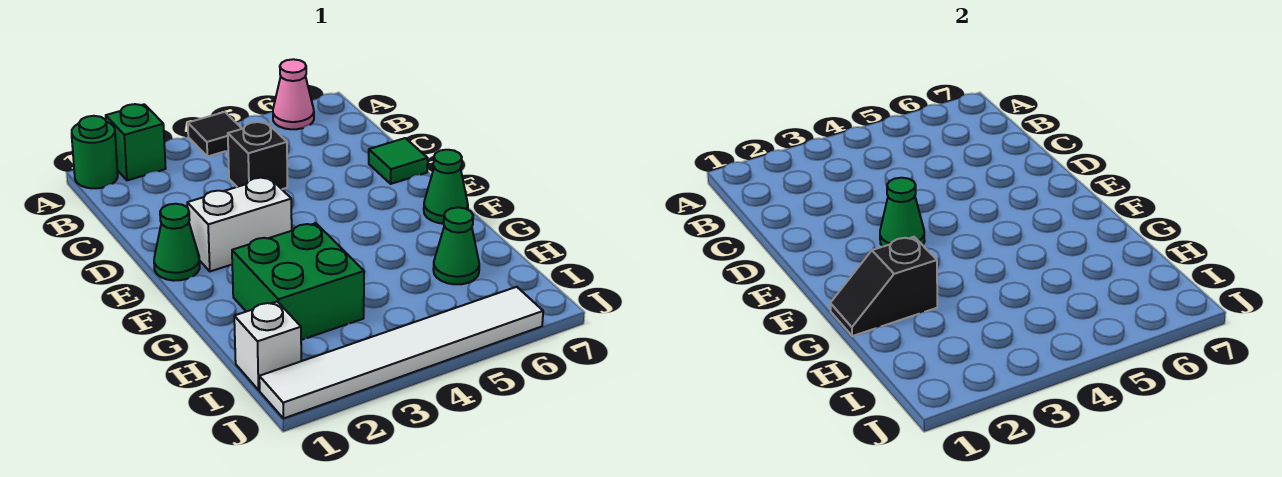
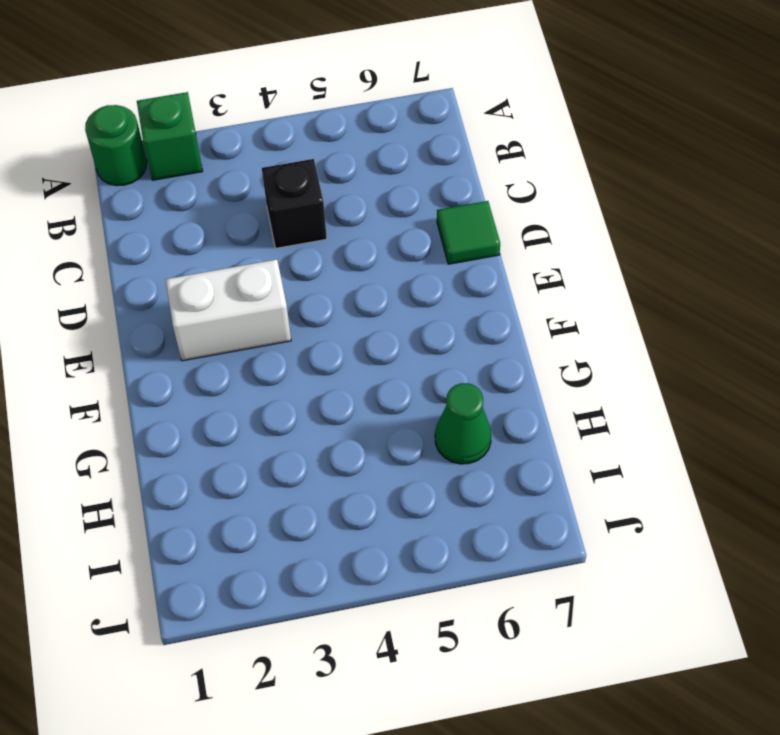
none -> black tile A4 level 1
none -> pink cone A6 level 1
none -> green cone E1 level 1

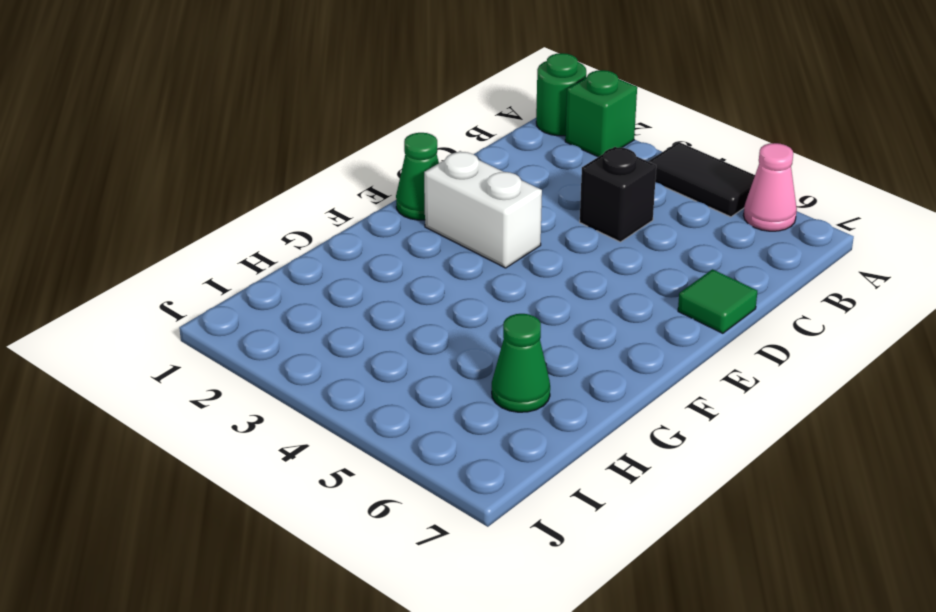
black tile A4:A5 level 1 -> black tile A4 level 1
none -> green cone F7 level 1
none -> green brick G2:H3 level 1
none -> white brick I1 level 1

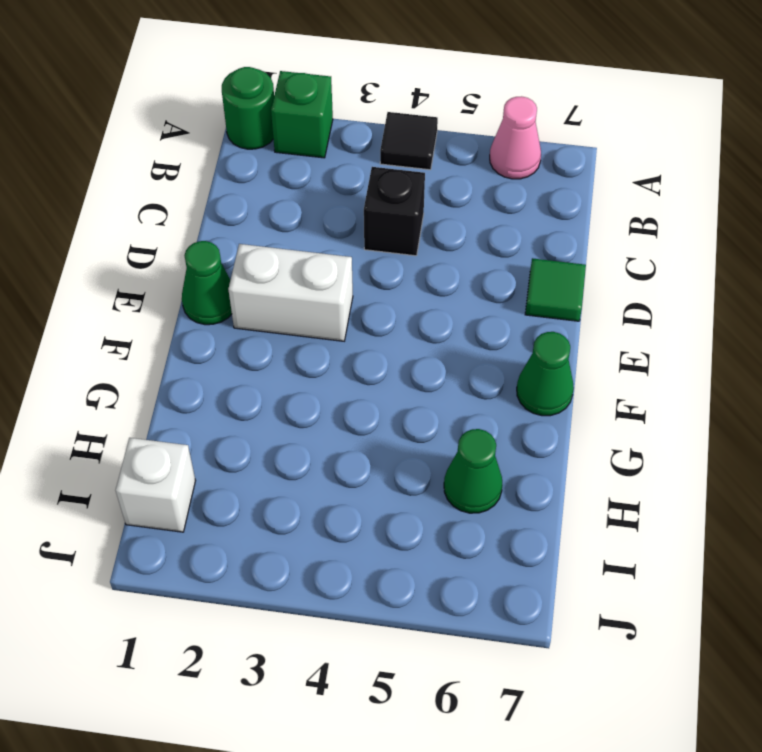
none -> green brick G2:H3 level 1
none -> white tile J1:J6 level 1
none -> green cone E3 level 2

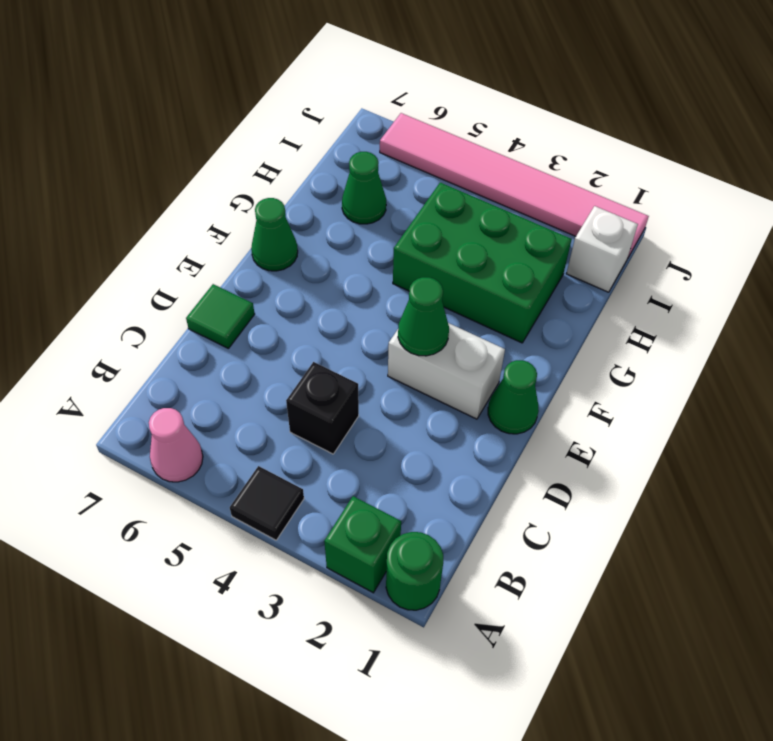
green brick G2:H4 level 1 -> green brick G2:H3 level 1
pink tile J1:J6 level 1 -> white tile J1:J6 level 1
none -> black slope G1:G2 level 2 top 2

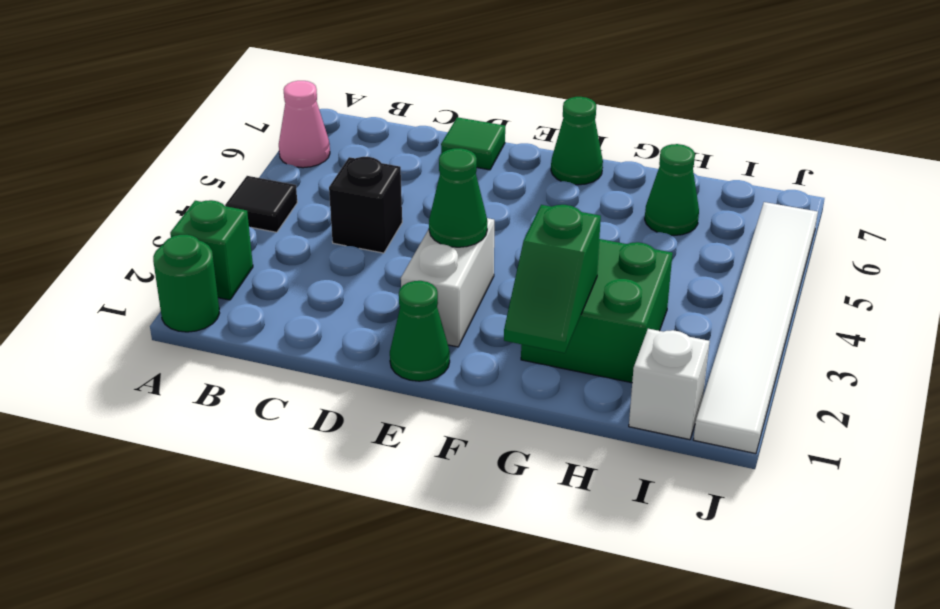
green slope G1:G2 level 2 top 2 -> black slope G1:G2 level 2 top 2

